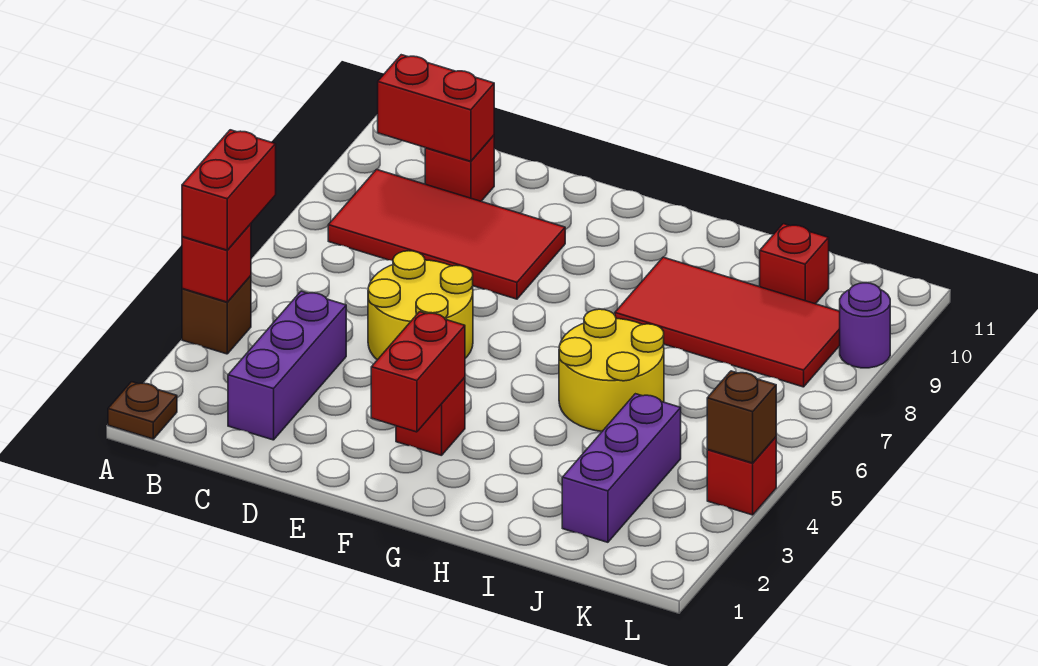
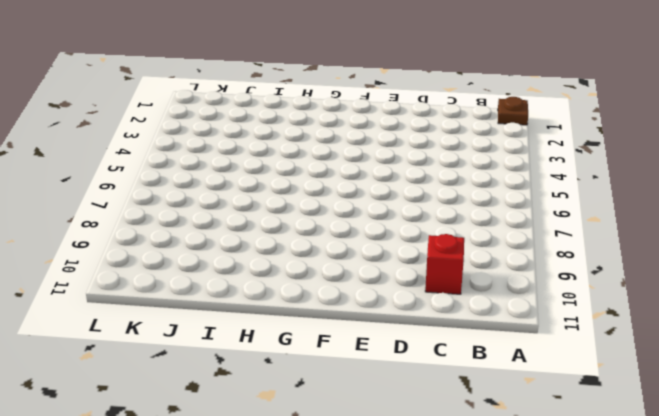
none -> brown brick A4 level 1
none -> red tile B8:E9 level 1
none -> purple brick C2:C4 level 1

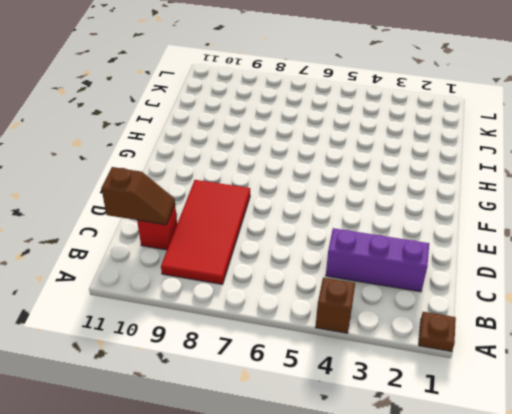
brown slope C10:C11 level 2 top 11 -> red brick B10:C10 level 2
none -> yellow round brick D5:E6 level 1
none -> red brick F3 level 1
none -> yellow round brick H5:I6 level 1

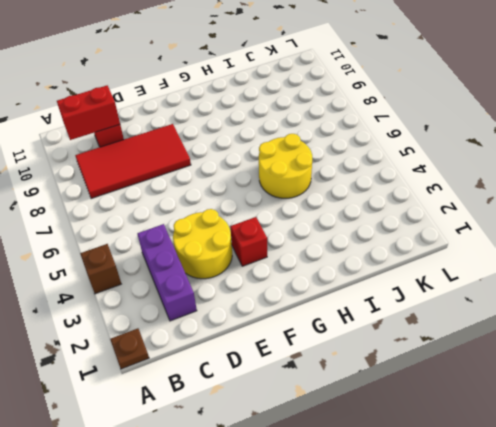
yellow round brick D3:E4 level 1 -> yellow round brick D5:E6 level 1
none -> red tile H8:K9 level 1
none -> purple brick J2:J4 level 1
none -> red brick J10 level 1

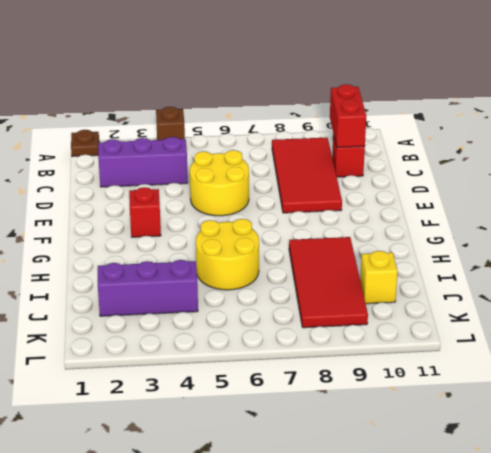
yellow brick J10 level 1 -> red brick J10 level 1
none -> red brick L4 level 1
none -> purple round brick L9 level 1
none -> red brick A4 level 2

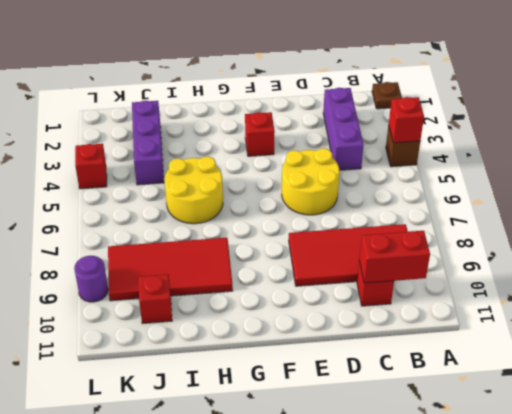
none -> red brick F2:F3 level 2
none -> brown brick L4 level 2
none -> red brick A4:A5 level 3

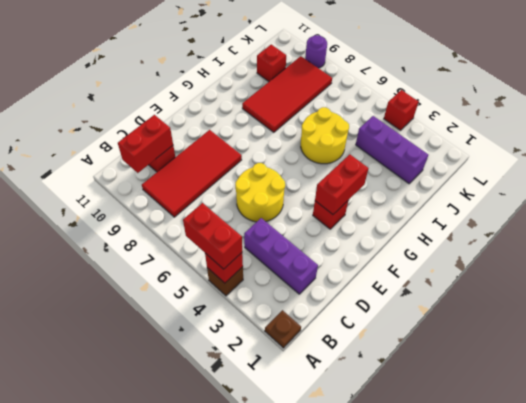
red brick F3:G3 level 2 -> red brick F2:F3 level 2
none -> brown brick L4 level 2

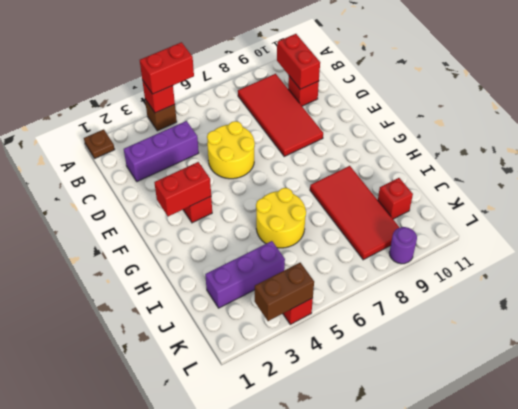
brown brick L3:L4 level 2 -> brown brick L4 level 2

